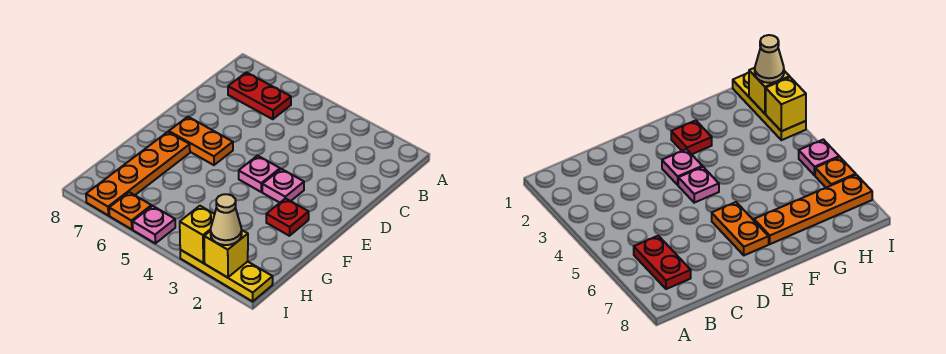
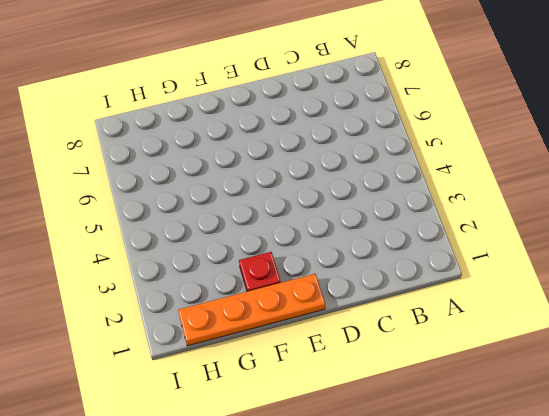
orange plate E1:H1 level 1 -> orange plate F7:I7 level 1
none -> red plate B6:B7 level 1
none -> pink plate E3 level 1
none -> pink plate E4 level 1

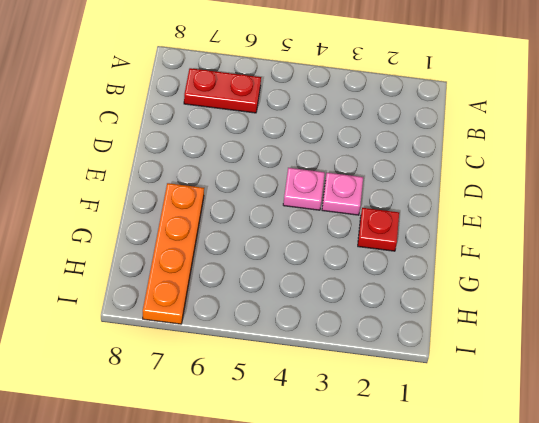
none -> orange plate E6:E7 level 1
none -> yellow plate I1:I3 level 1
none -> pink plate I5 level 1

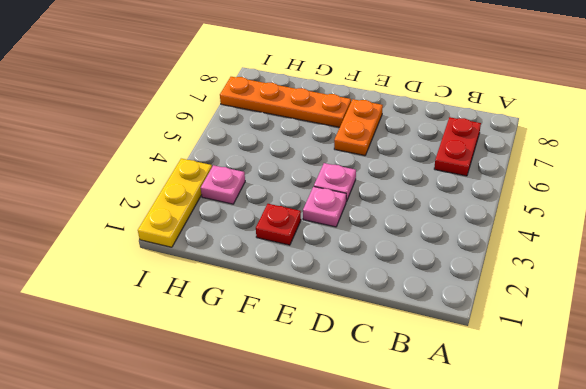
pink plate H3 level 1 -> pink plate I5 level 1
none -> orange plate I6 level 1
none -> yellow brick I2 level 2
none -> yellow brick I3 level 2

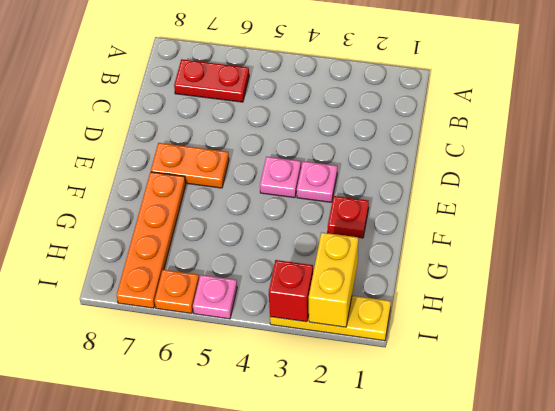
yellow brick H2:I2 level 2 -> yellow brick I2 level 2
red brick I3 level 2 -> yellow brick I3 level 2
none -> tan cone I2 level 3

